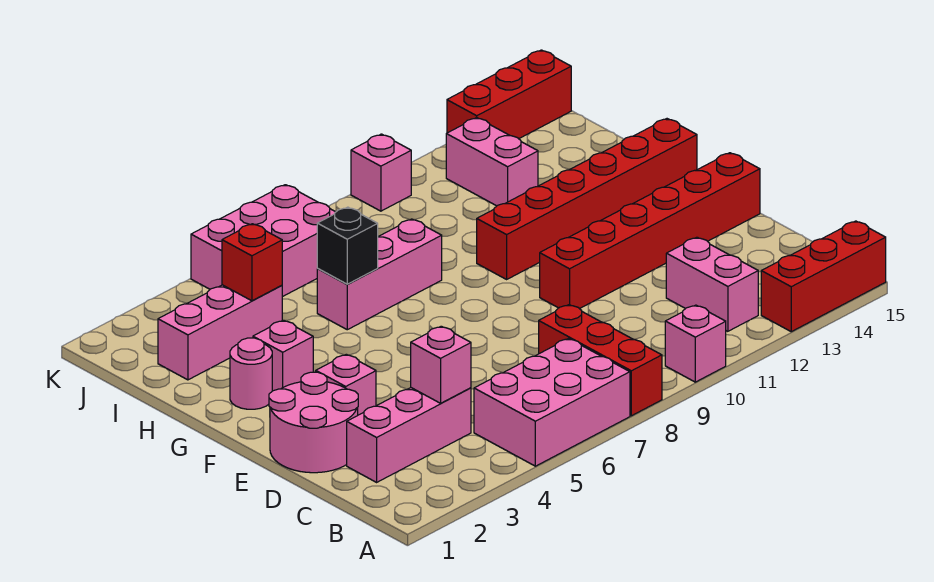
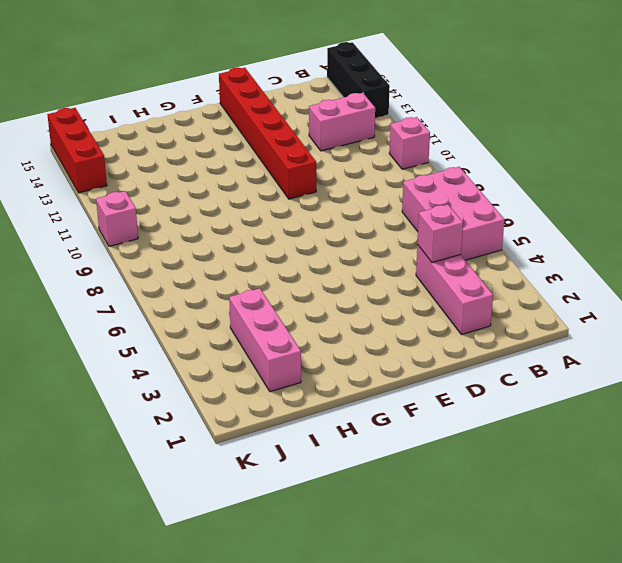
black brick A13:A15 level 1 -> red brick A13:A15 level 1
none -> red brick A8:C8 level 1
none -> pink round brick D1:E2 level 1
none -> pink brick E3 level 1

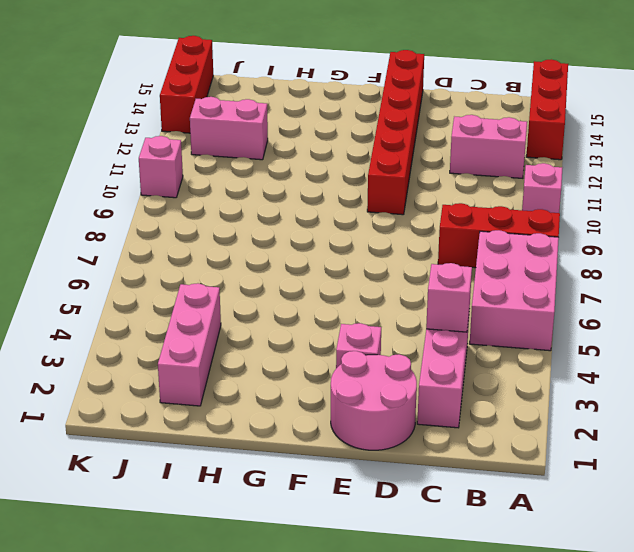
none -> pink round brick G2 level 1
none -> pink brick G3 level 1
none -> red brick G10:G15 level 1

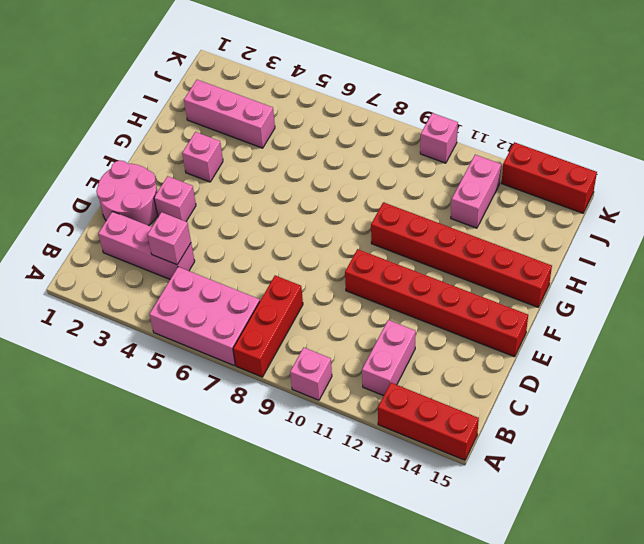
none -> pink round brick G2 level 1
none -> pink brick H6:H8 level 1
none -> pink brick J5:K7 level 1

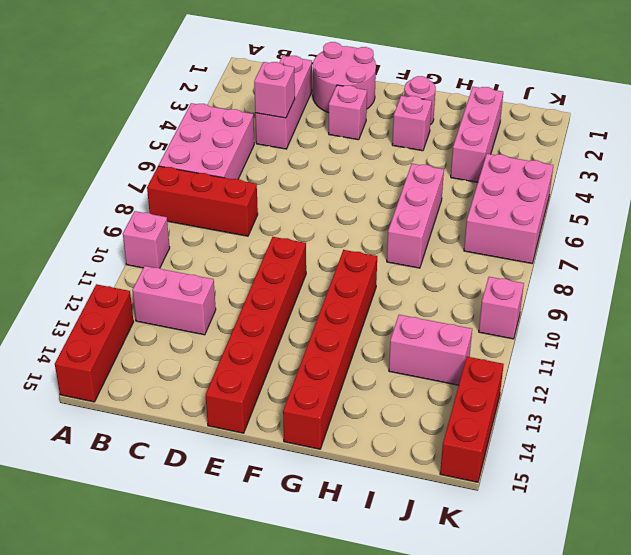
none -> black brick H6 level 2
none -> red brick I4 level 2

